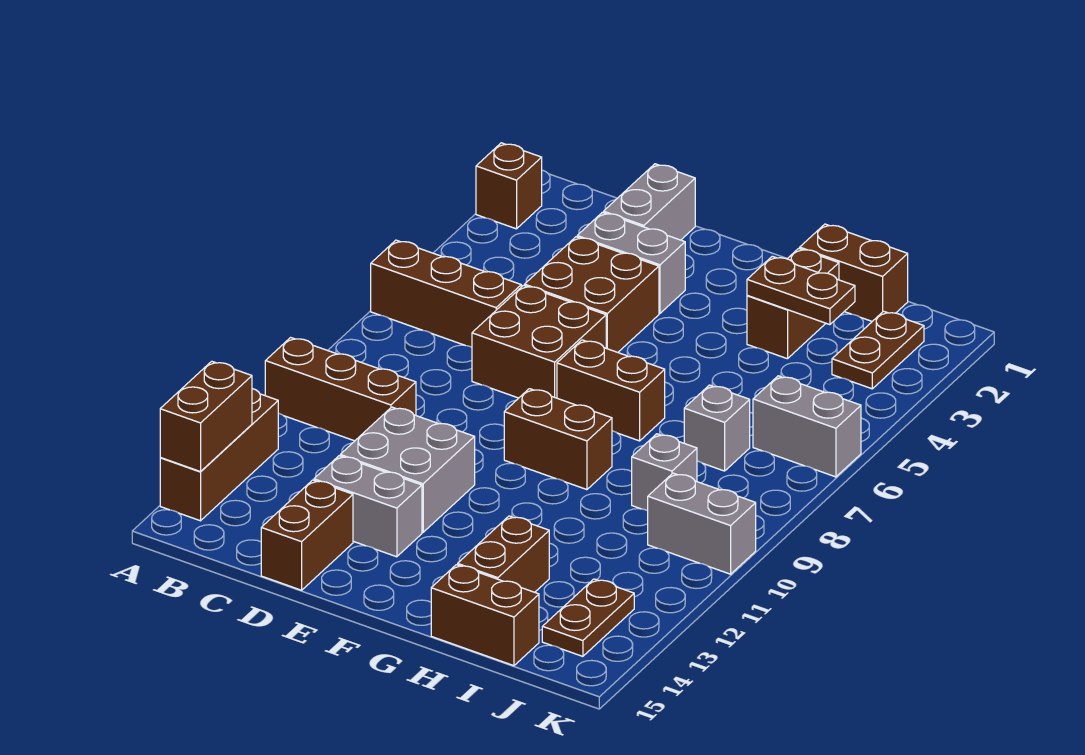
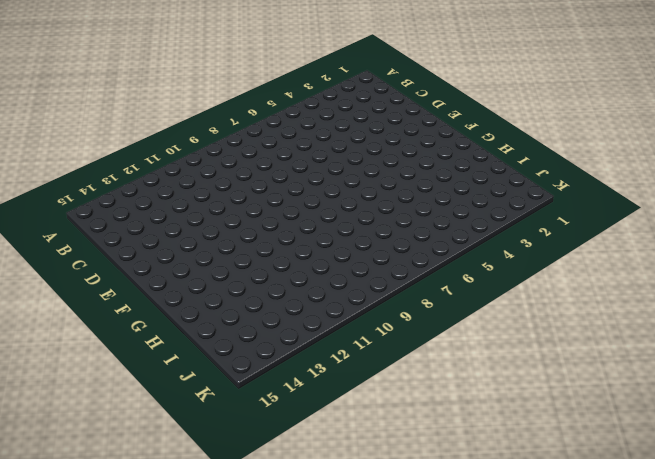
none -> brown brick A2 level 1
none -> brown brick A6:C6 level 1
none -> brown brick A10:C10 level 1

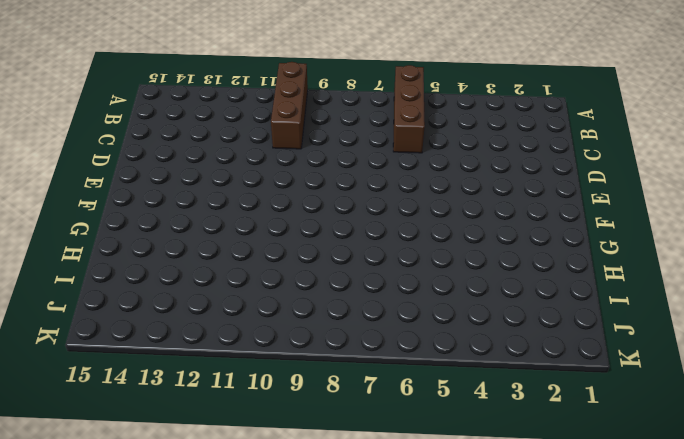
none -> brown brick A2 level 1
none -> brown brick A12:A14 level 1
none -> grey brick D1:D2 level 1

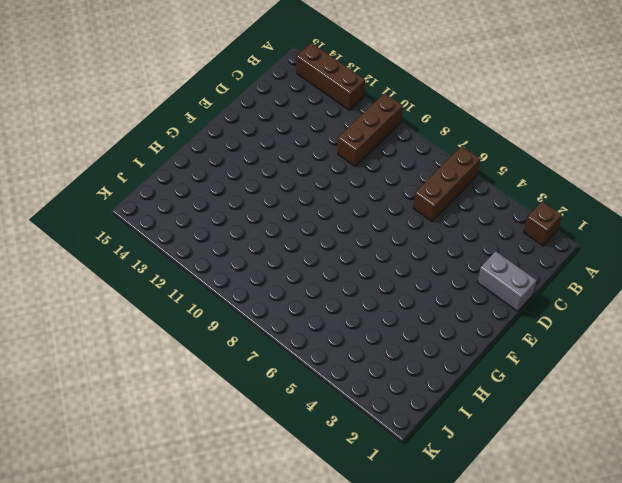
none -> grey brick D3:E3 level 1
none -> brown brick D4:E5 level 1
none -> brown brick D6:E7 level 1

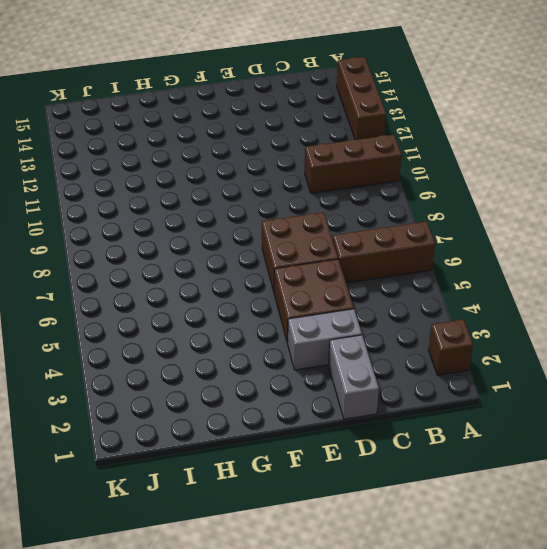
none -> grey brick D11:E12 level 1
none -> grey brick D13:E13 level 1
none -> brown brick D14:D15 level 1

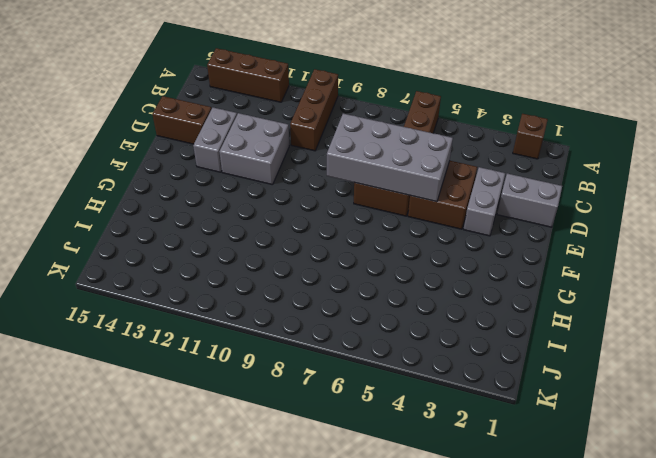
grey brick D5:E8 level 2 -> none
none -> brown brick F7:G7 level 1
none -> brown brick F9:G9 level 1
none -> brown brick H1:I1 level 1

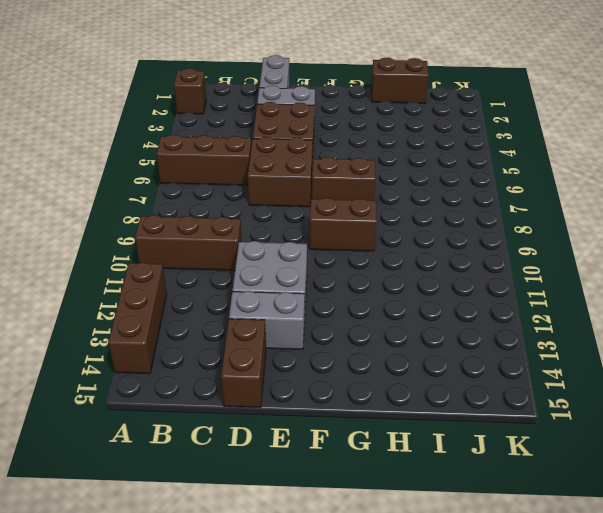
none -> brown brick H2:H3 level 1
none -> brown brick H13:H14 level 1
none -> brown brick H15:I15 level 1

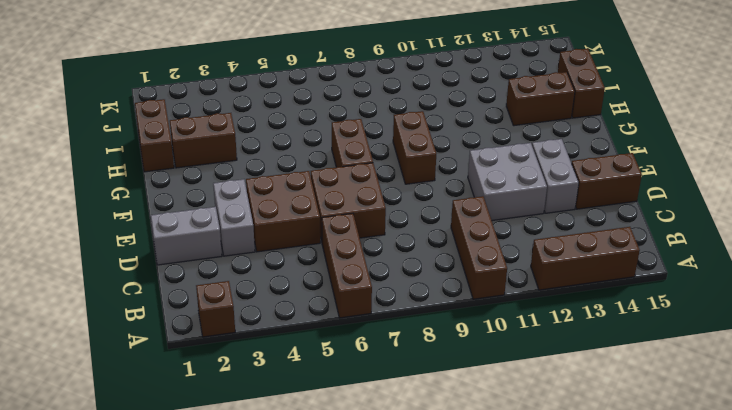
none -> grey brick I7 level 1
none -> grey brick I9 level 1
none -> brown plate J2:J3 level 1

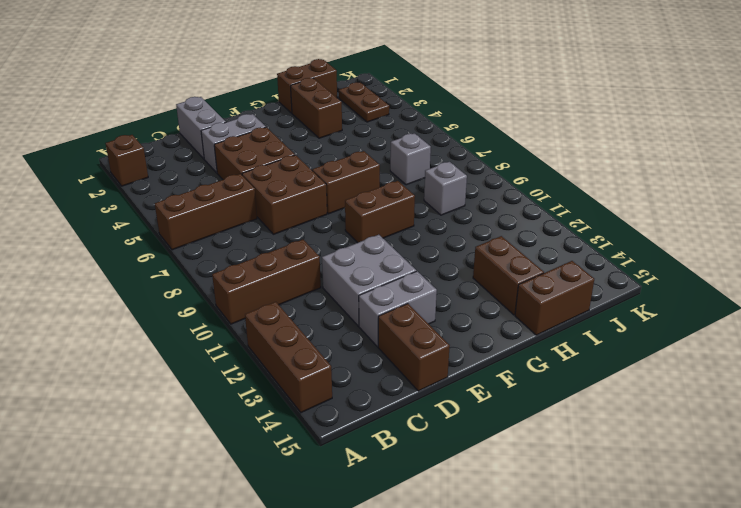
none -> grey brick J6:K6 level 1
none -> grey brick J10:K10 level 1
none -> brown plate J13:J14 level 1

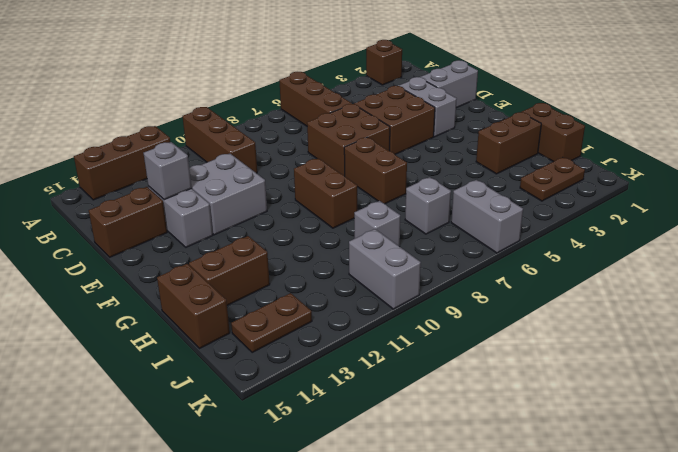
grey brick D13 level 2 -> none
none -> brown brick A13:A14 level 2
none -> brown plate H3:I3 level 2

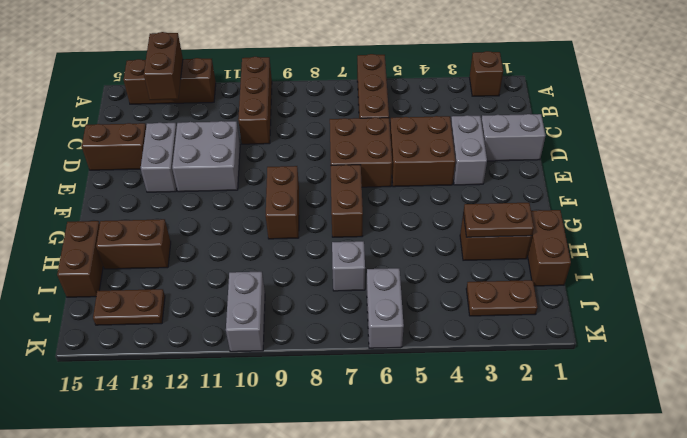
brown brick A13:B13 level 2 -> brown brick A13:A14 level 2
brown plate H2:H3 level 2 -> brown plate H3:I3 level 2
none -> grey brick I9 level 1

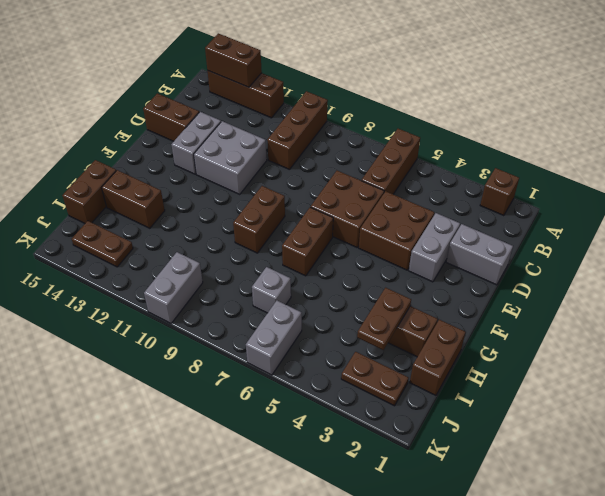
none -> grey brick I9 level 1

